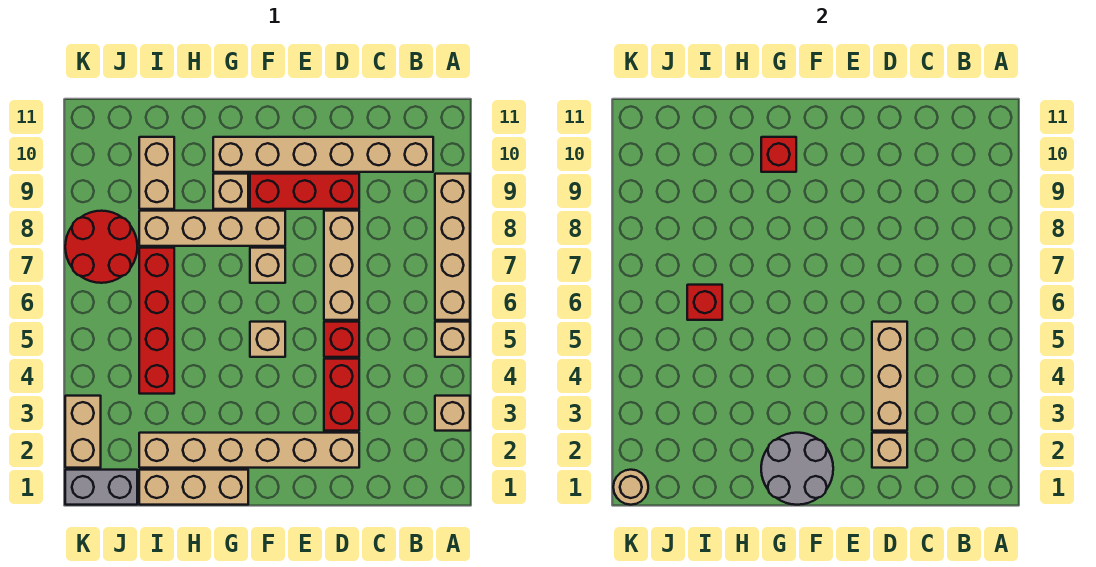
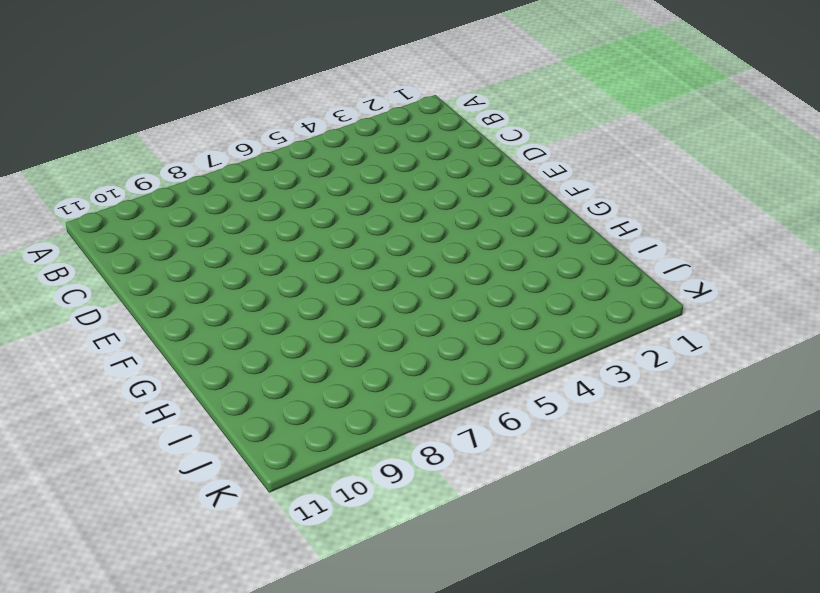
none -> tan brick A3 level 1
none -> tan brick A5 level 1
none -> tan brick A6:A9 level 1

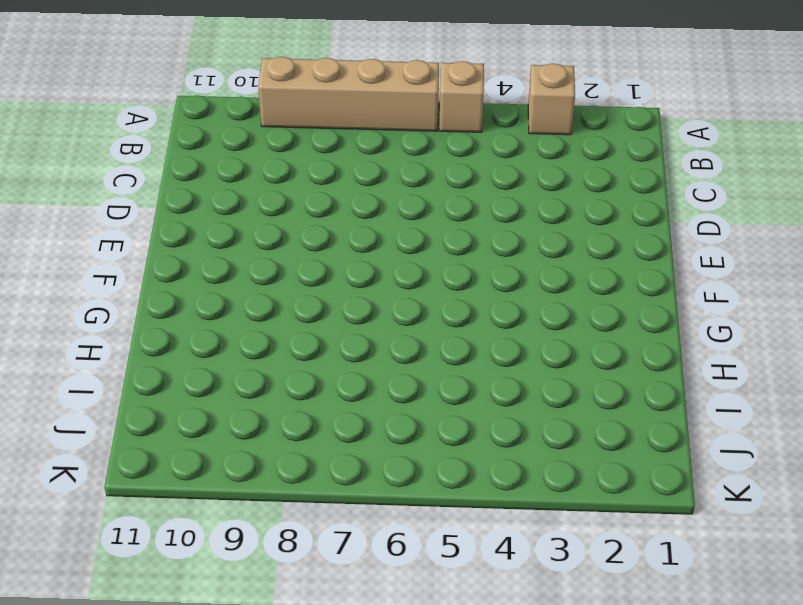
none -> tan brick B10:G10 level 1
none -> tan brick D2:I2 level 1
none -> red brick D3:D4 level 1

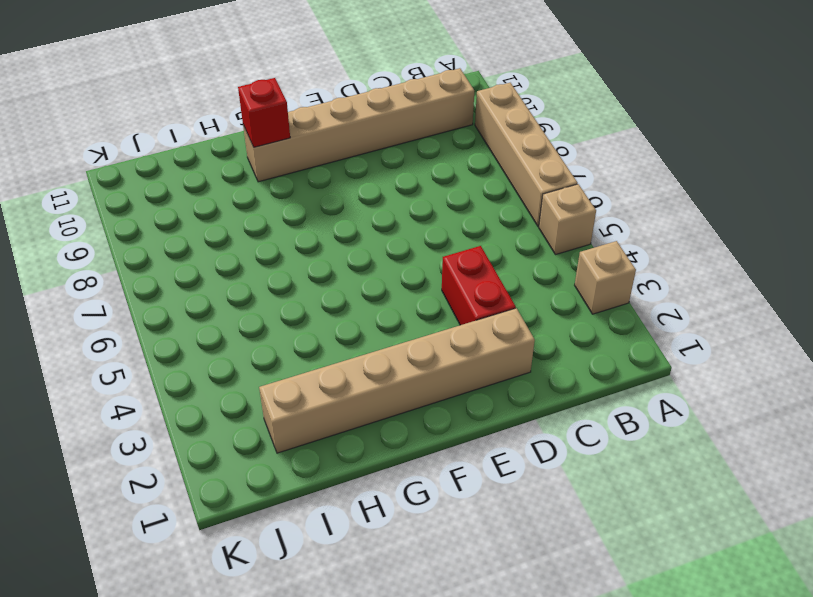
none -> red brick D5 level 1
none -> tan brick D6:D8 level 1
none -> red brick D9:F9 level 1

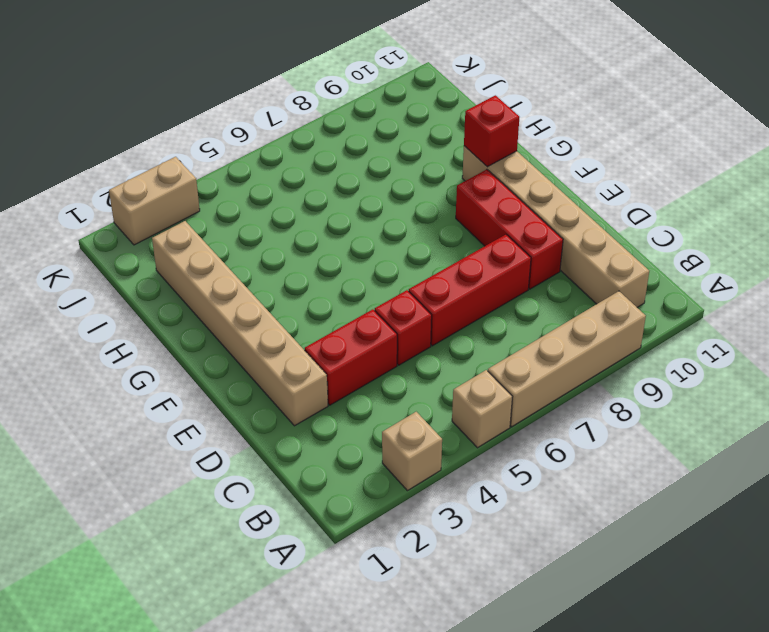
red brick D6:D8 level 1 -> tan brick D6:D8 level 1
none -> tan brick F5 level 1
none -> tan brick F7 level 1
none -> tan brick F8:I8 level 1

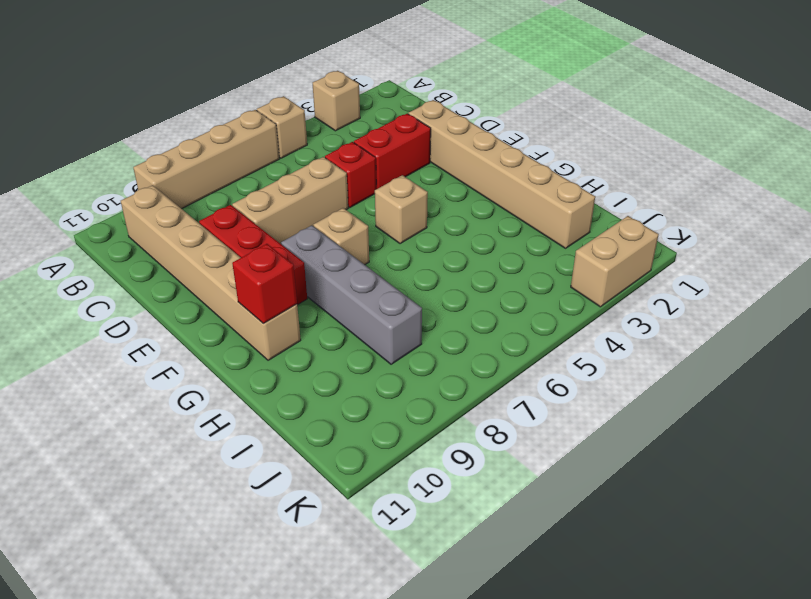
grey brick F8:I8 level 1 -> tan brick F8:I8 level 1
none -> tan brick G1:I1 level 1
none -> tan brick G9 level 1
none -> red brick I4:I7 level 1

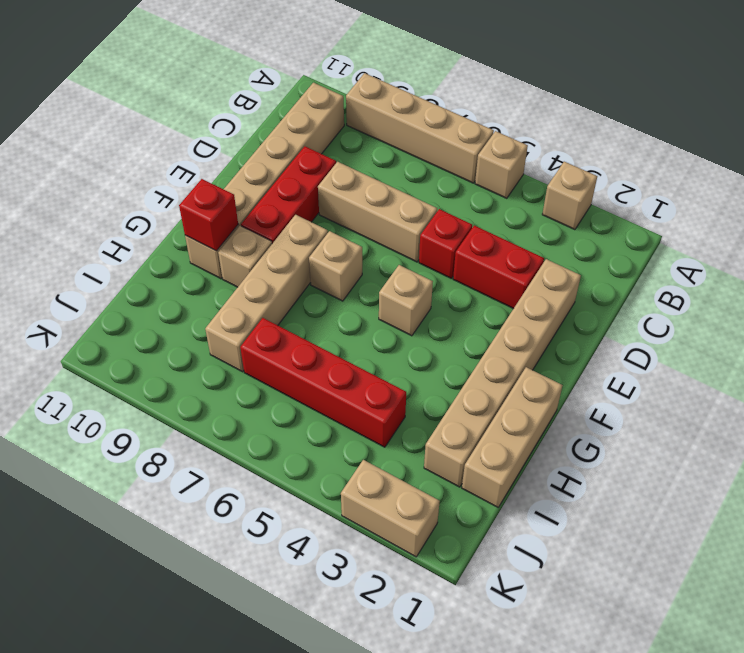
none -> tan brick I9:I10 level 1
none -> grey brick J1:K1 level 1
none -> red round brick J7:K8 level 1

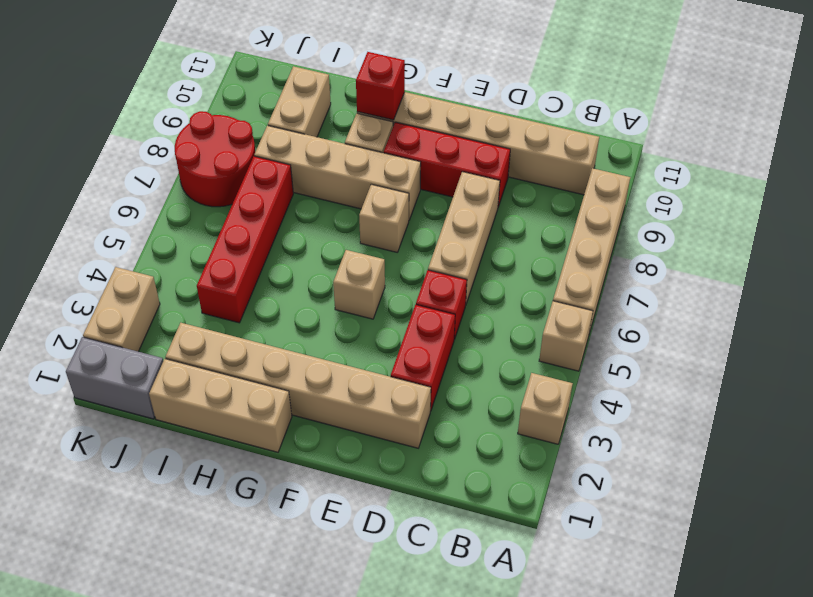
none -> tan brick D2 level 2
none -> tan brick D3:D5 level 2
none -> grey round brick F1:G2 level 2

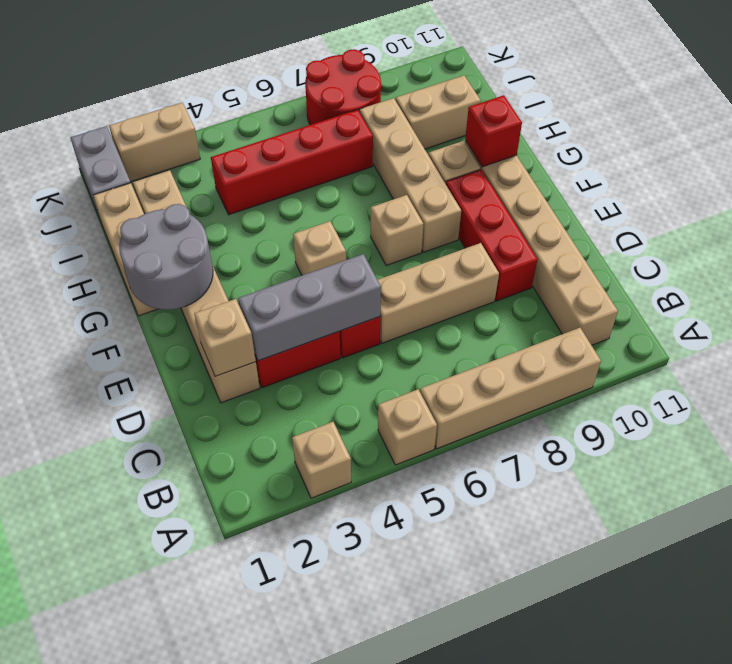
grey brick D3:D5 level 2 -> tan brick D3:D5 level 2
none -> red brick I6 level 2
none -> tan round brick K1 level 2

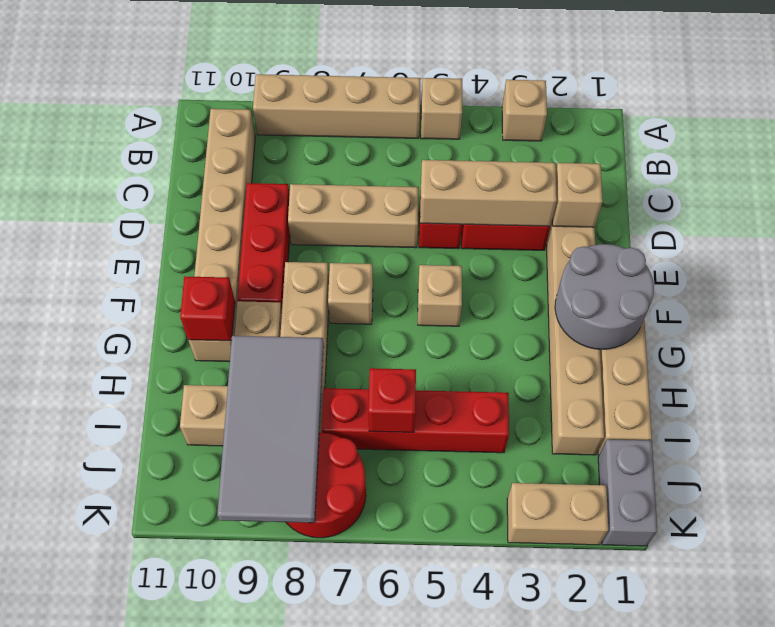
grey tile H8:K9 level 2 -> none
none -> tan round brick K1 level 2

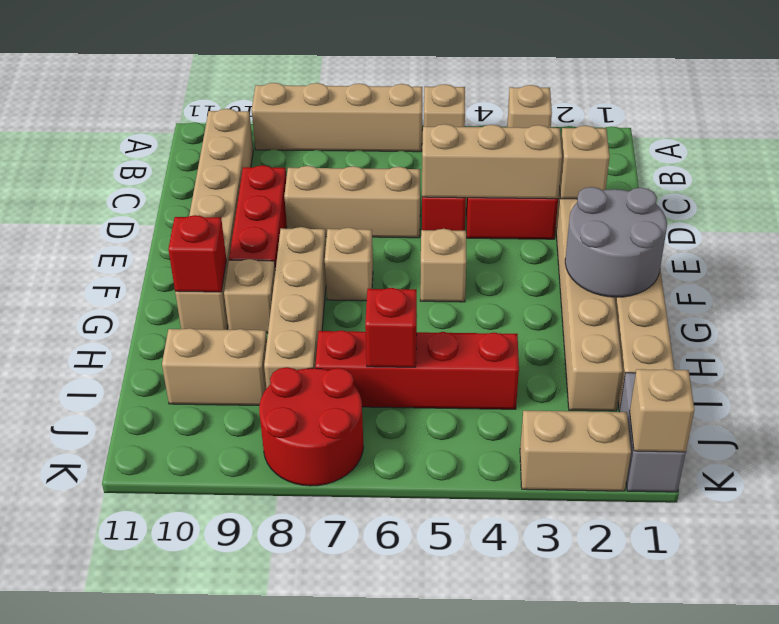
tan brick K1 level 2 -> tan round brick K1 level 2

